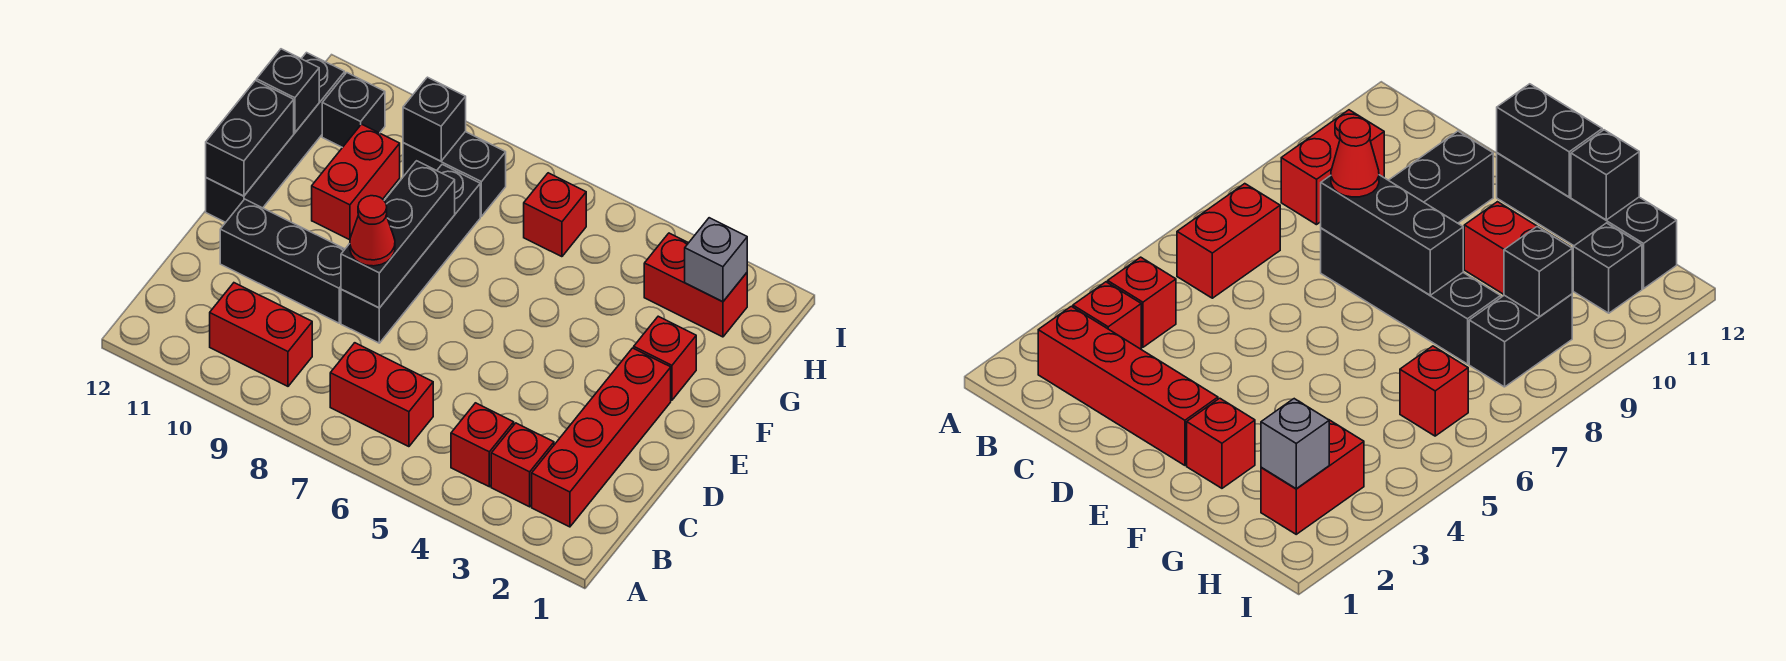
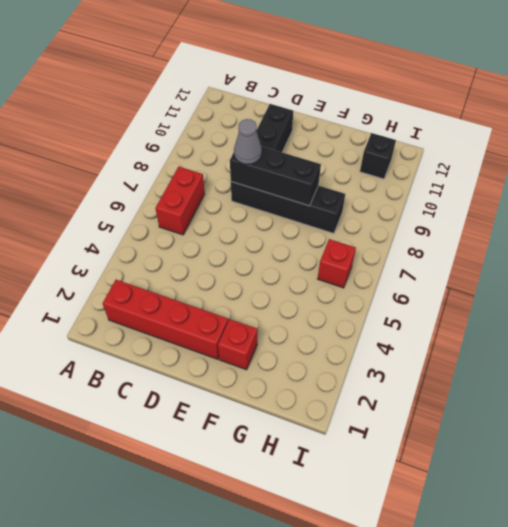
grey cone D8 level 3 -> red cone D8 level 3
none -> red brick B3 level 1
none -> red brick B4 level 1
none -> red brick B9:B10 level 1

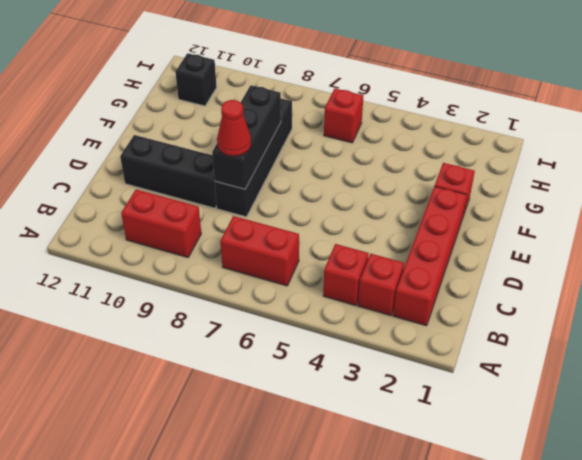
none -> black brick E12:H12 level 1
none -> red brick F10:G10 level 1
none -> red brick H2:H3 level 1

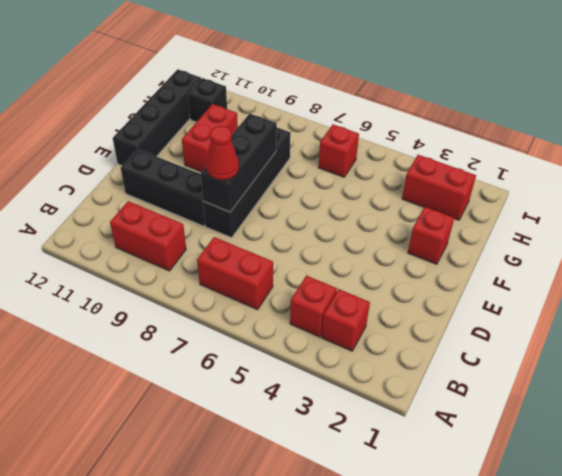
none -> red brick B2:E2 level 1
none -> black brick H8:H9 level 1
none -> black brick E12:F12 level 2

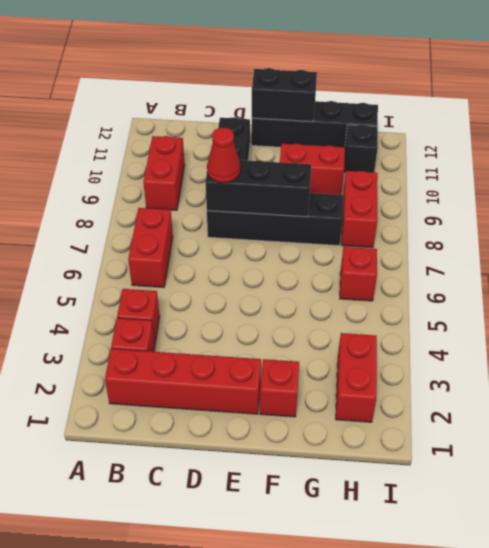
red brick H8:H9 level 1 -> black brick H8:H9 level 1
none -> black brick G12 level 2
none -> grey brick H2 level 2
none -> black brick H9 level 2

